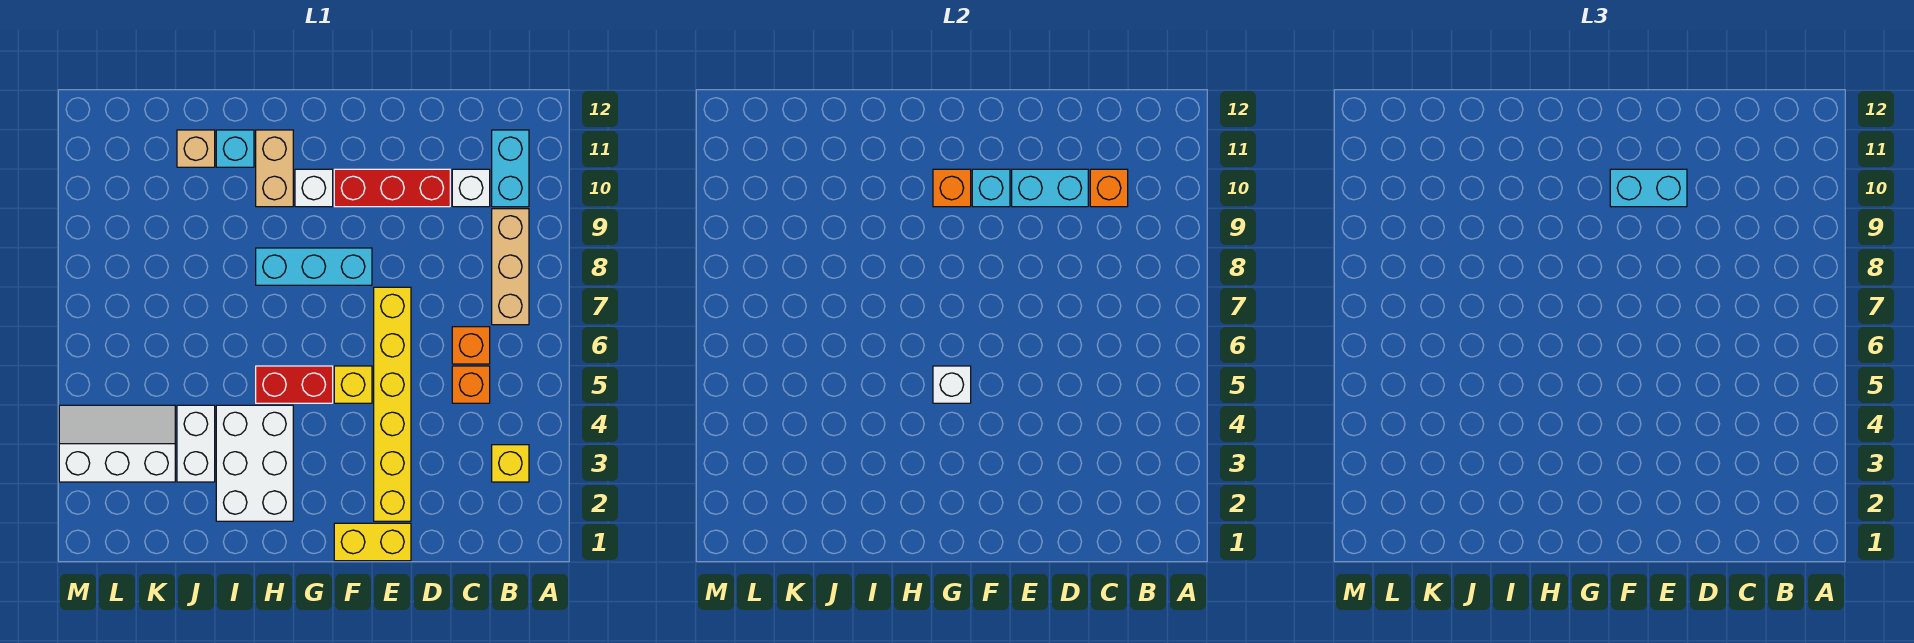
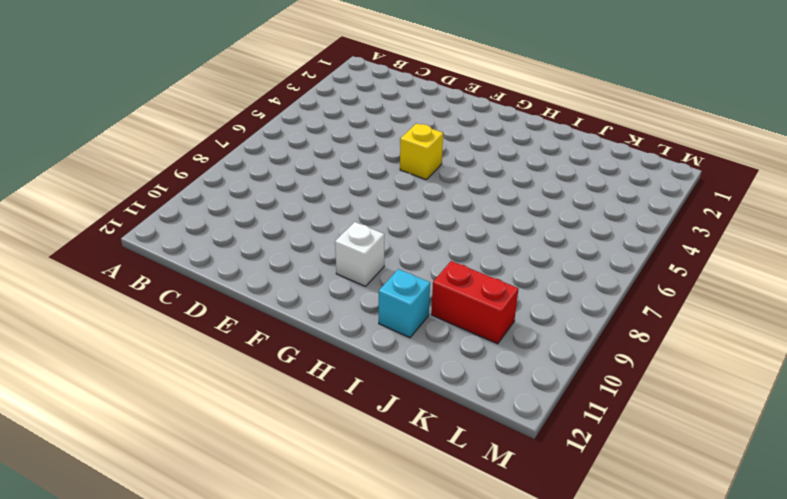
red brick J10:K10 level 1 -> red brick G5:H5 level 1
none -> yellow brick B3 level 1
none -> tan brick B7:B9 level 1
none -> cyan brick B10:B11 level 1

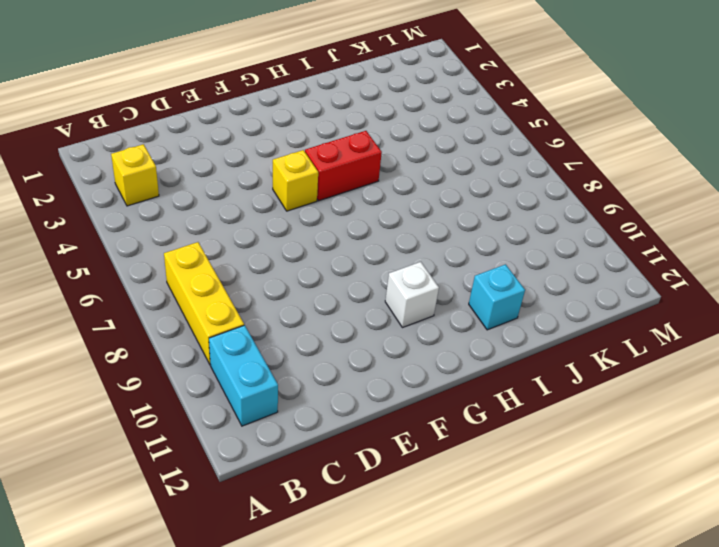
yellow brick B7:B9 level 1 -> tan brick B7:B9 level 1
none -> orange brick C5 level 1
none -> orange brick C6 level 1
none -> white brick C10 level 1

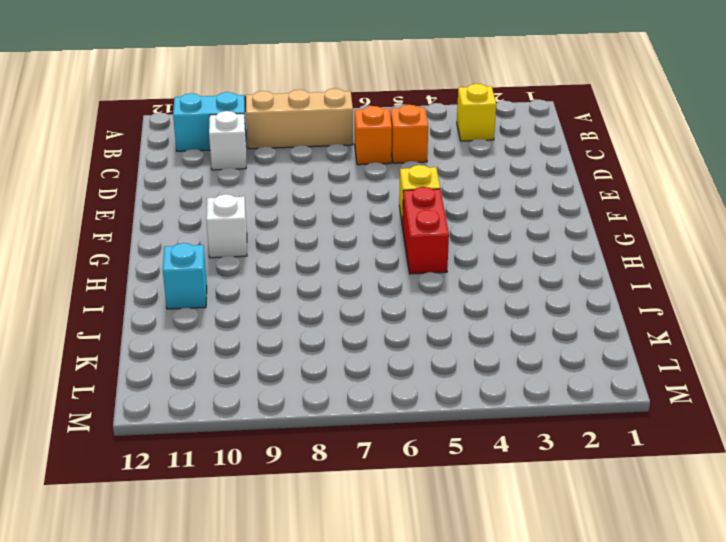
none -> red brick D10:F10 level 1
none -> yellow brick E1:F1 level 1
none -> yellow brick E2:E7 level 1

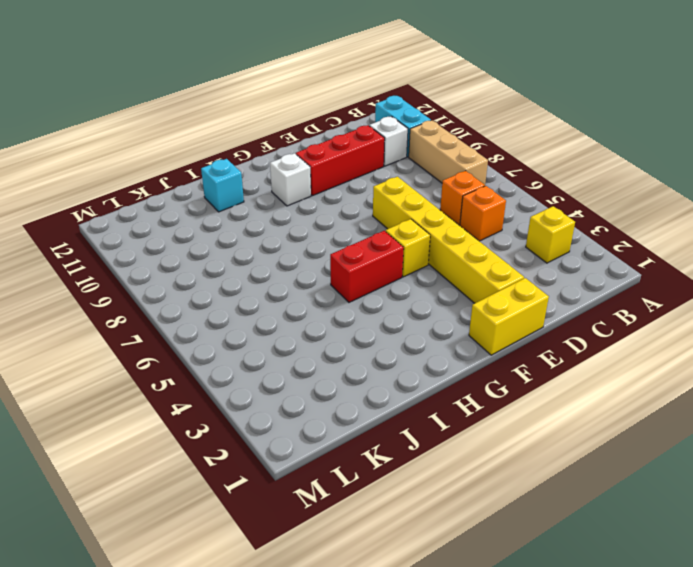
none -> cyan brick F8:H8 level 1
none -> white brick H2:I4 level 1
none -> tan brick H10:H11 level 1

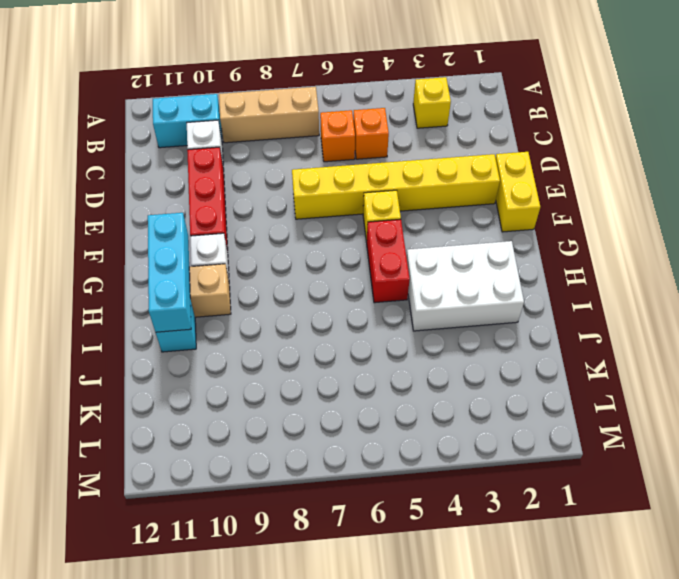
cyan brick G11:I11 level 2 -> cyan brick F8:H8 level 1
none -> white brick J3:J4 level 1
none -> tan brick J11 level 1
none -> white slope K3:M4 level 1 top 3

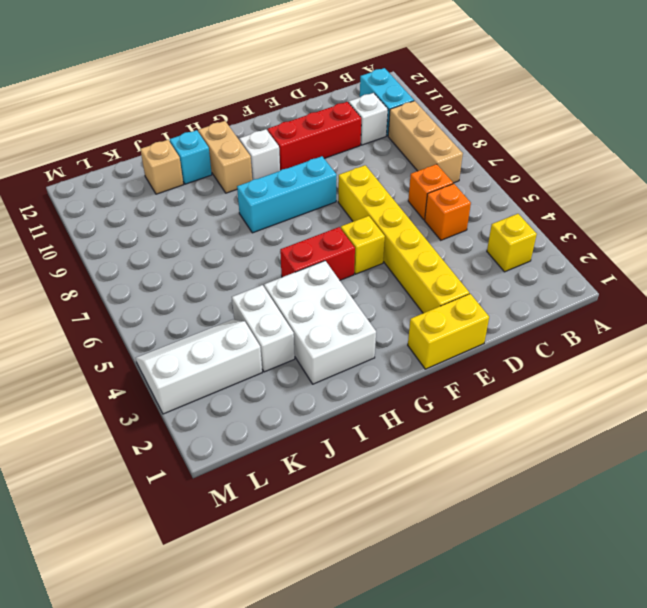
none -> orange brick C10 level 2
none -> cyan brick D10:E10 level 2
none -> cyan brick F10 level 2

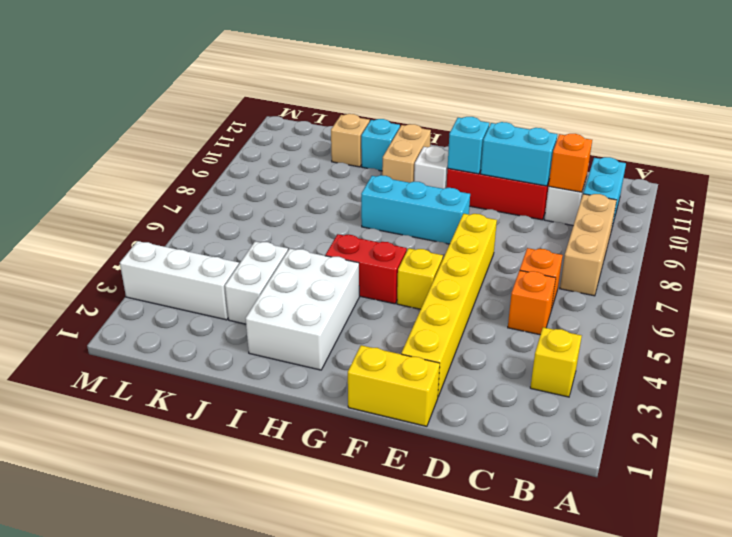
none -> white brick G5 level 2
none -> orange brick G10 level 2
none -> cyan brick E10:F10 level 3

